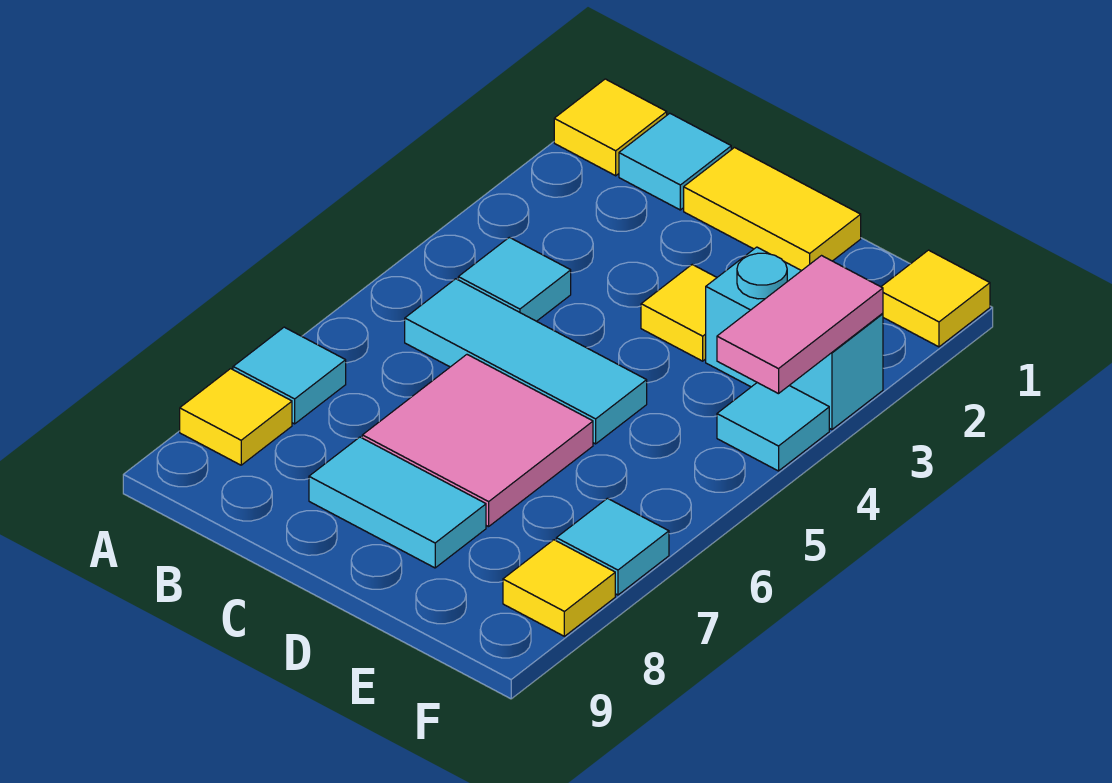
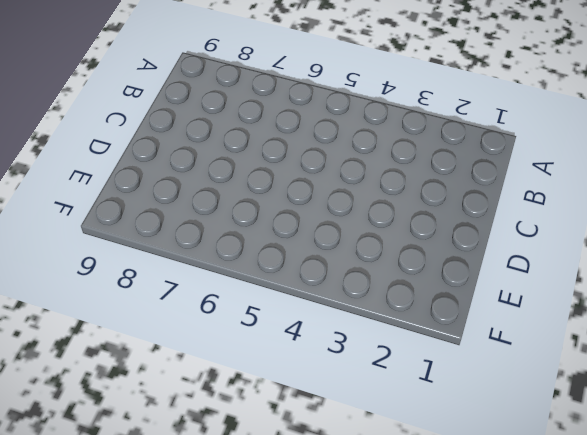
none -> yellow tile A1 level 1
none -> cyan tile A7 level 1
none -> yellow tile A8 level 1

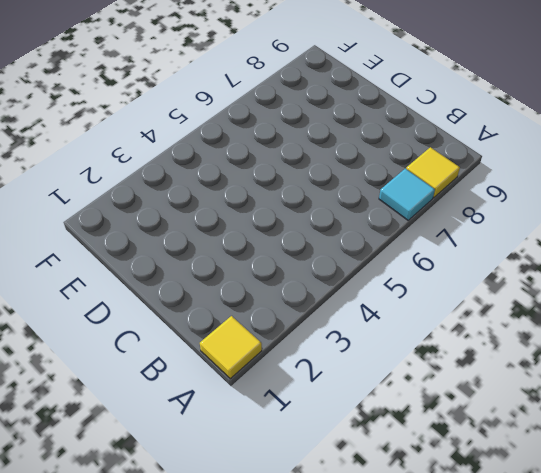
none -> cyan tile B1 level 1
none -> cyan tile B4 level 1
none -> cyan tile B5:D5 level 1

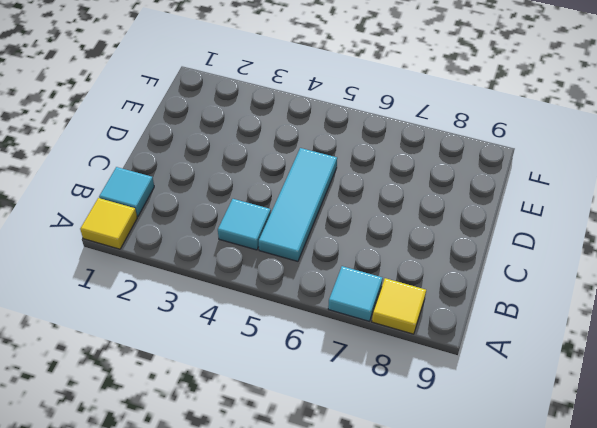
none -> yellow tile C1:D1 level 1
none -> pink tile C6:D7 level 1
none -> cyan tile C8:D8 level 1

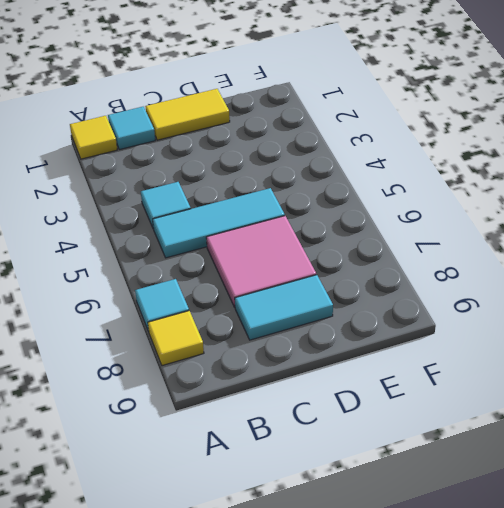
none -> yellow tile D3 level 1
none -> cyan brick E3:F3 level 1
none -> yellow tile F1 level 1

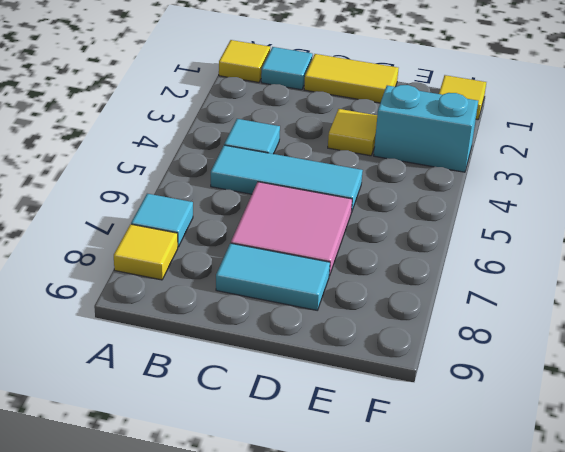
none -> cyan tile F4 level 1
none -> cyan tile F7 level 1
none -> yellow tile F8 level 1

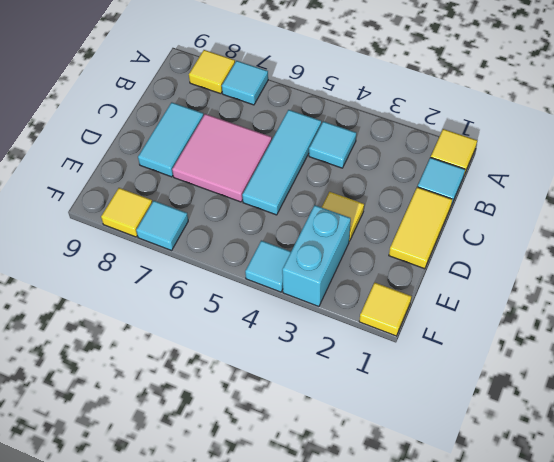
none -> pink tile F3:F4 level 2

